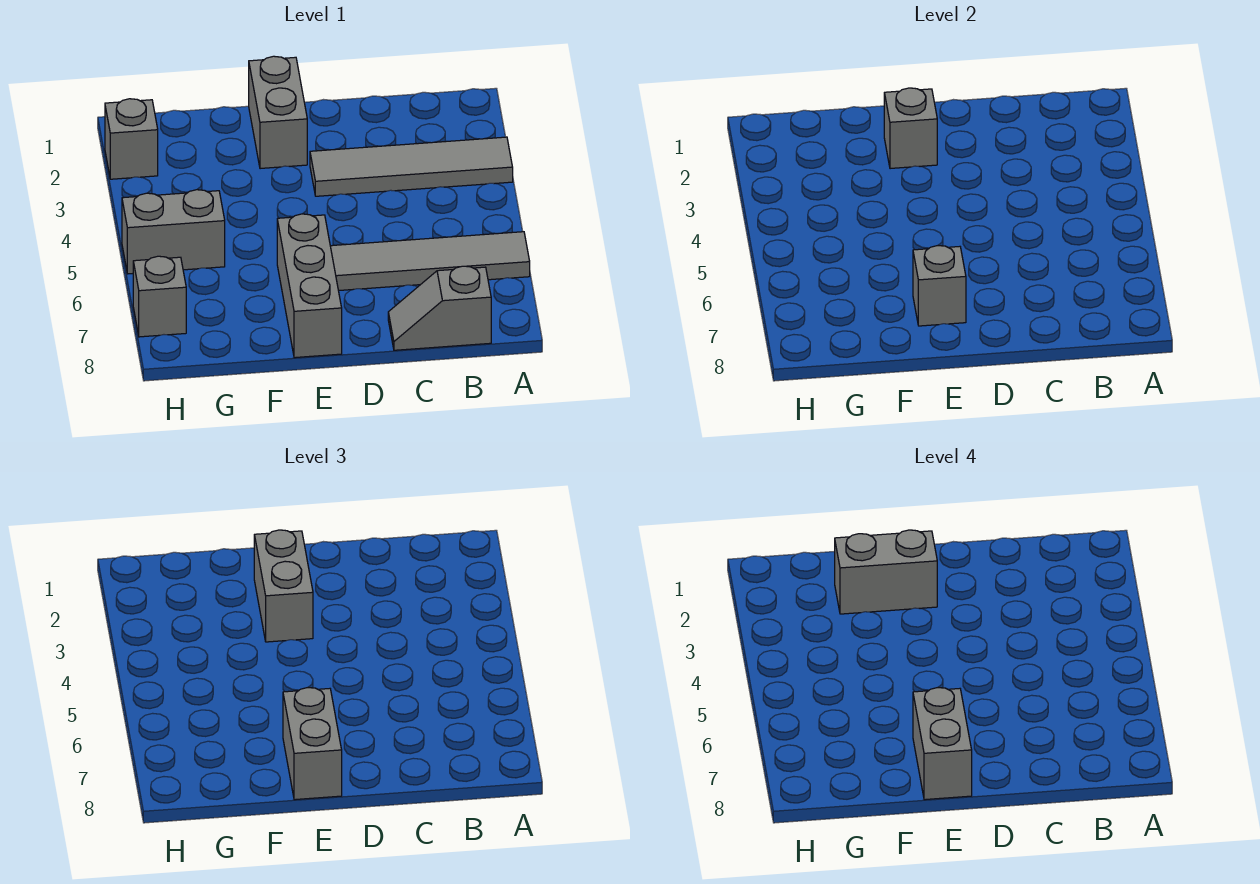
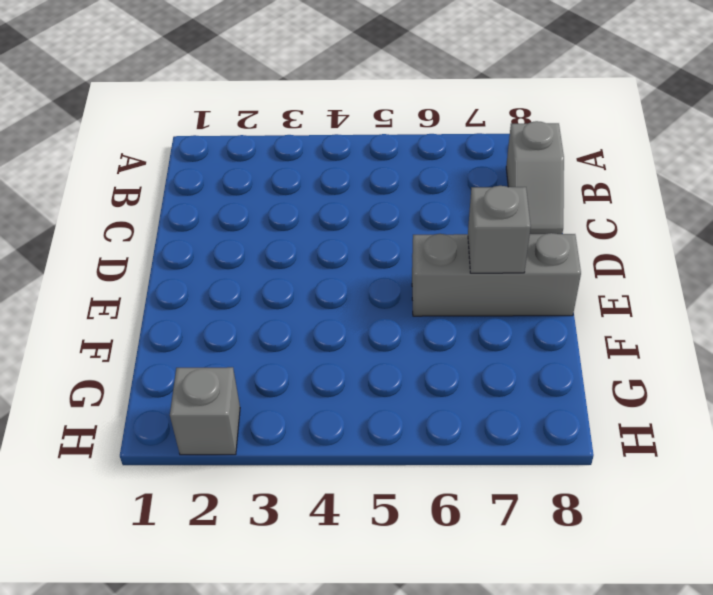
none -> grey tile A3:D3 level 1
none -> grey tile A6:D6 level 1
none -> grey brick E1:E2 level 1

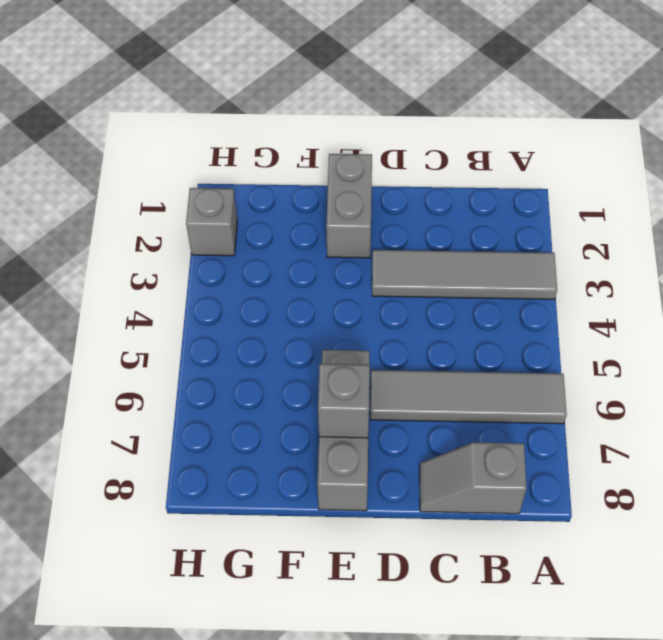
none -> grey brick G5:H5 level 1
none -> grey brick H7 level 1
none -> grey brick E2 level 2

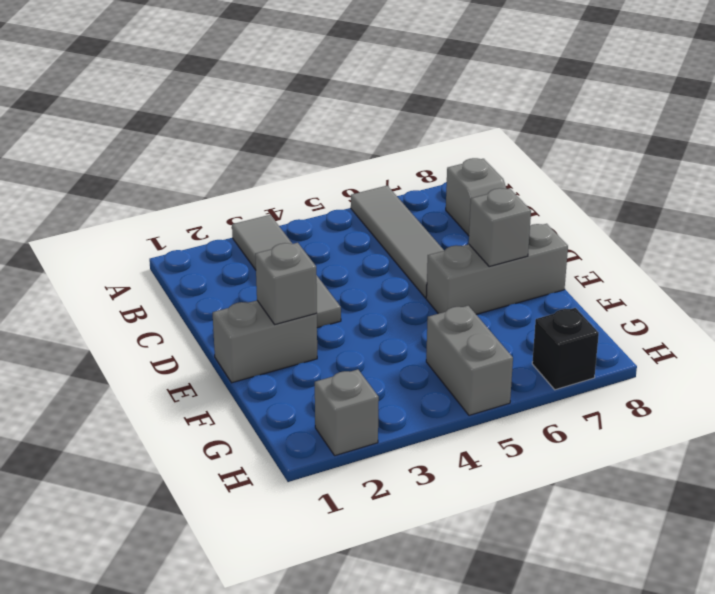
black brick H7 level 1 -> grey brick H7 level 1
none -> grey brick E2:E3 level 3
none -> grey brick E7:E8 level 3
none -> grey brick E2:F2 level 4

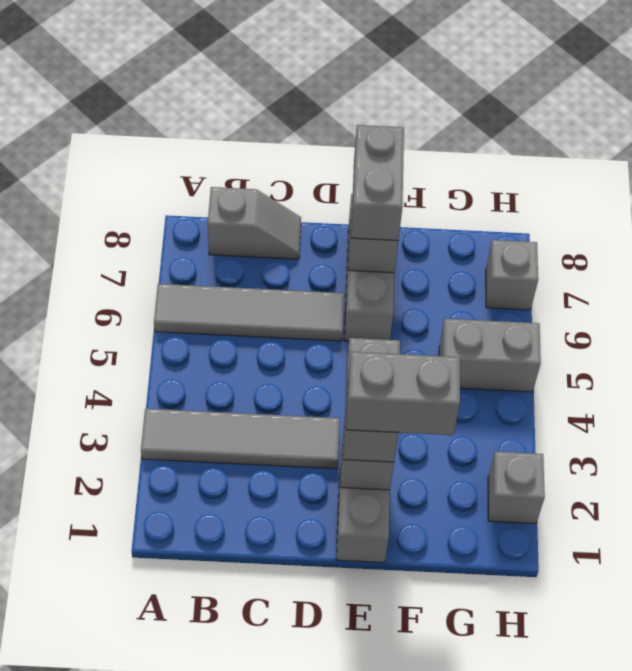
none -> grey brick E7:E8 level 4

